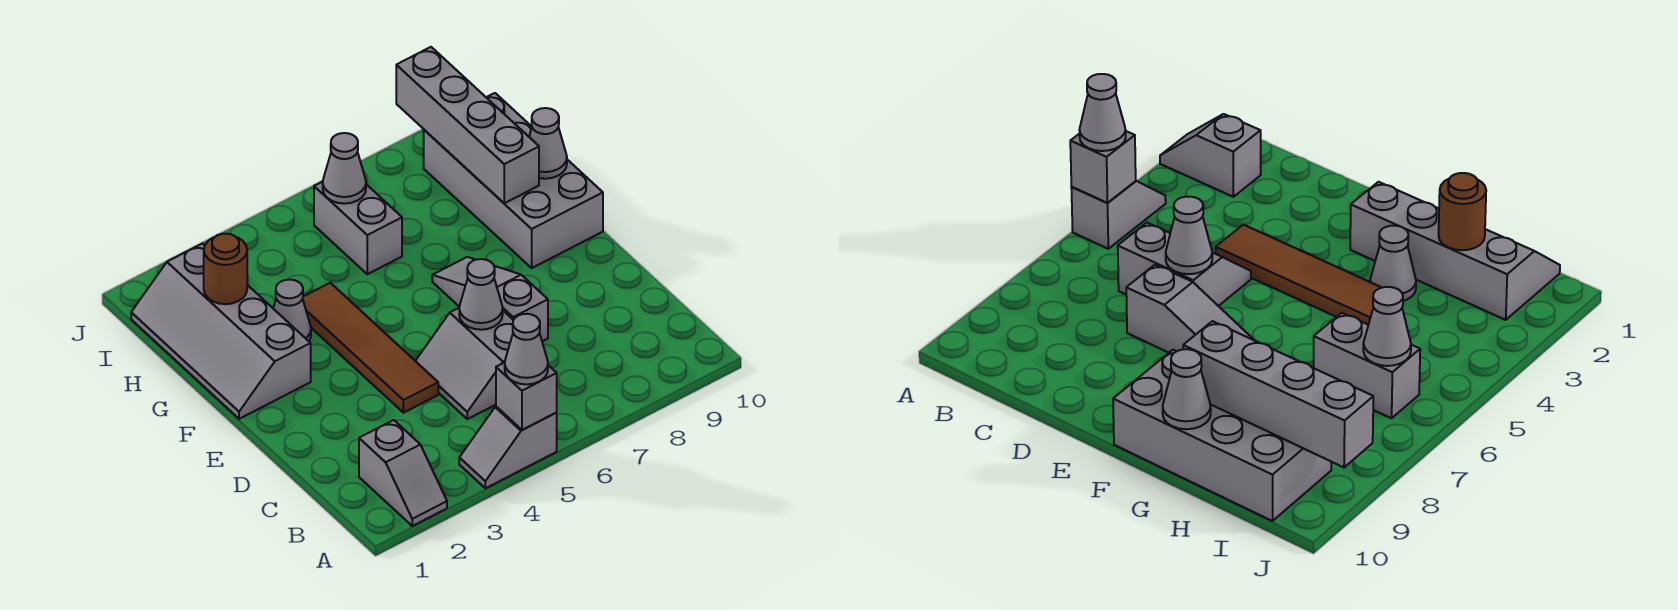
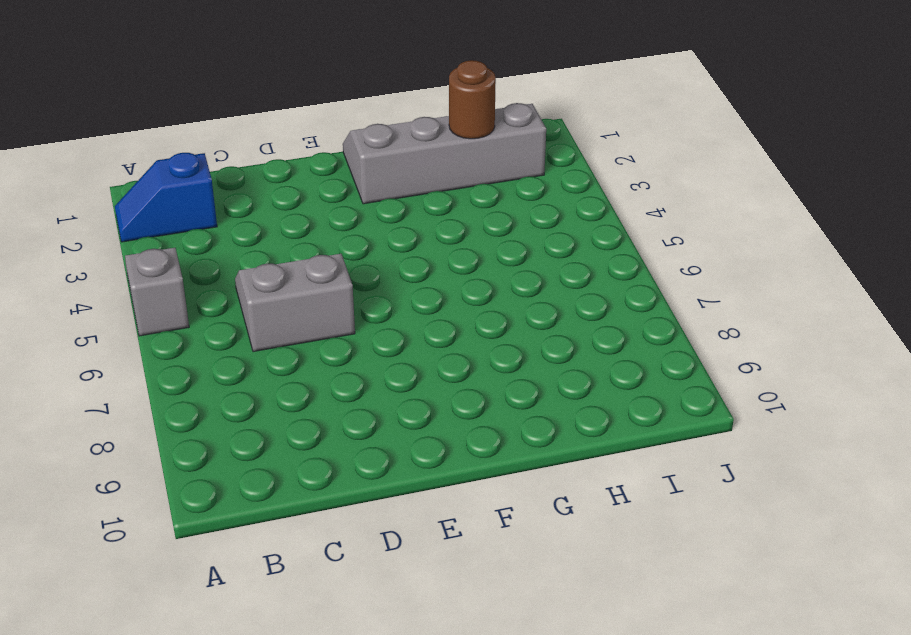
blue slope A2:B2 level 1 top B -> grey slope A2:B2 level 1 top B
none -> brown tile D4:G4 level 1
none -> grey slope D7:F7 level 1 top D
none -> grey brick F9:I10 level 1

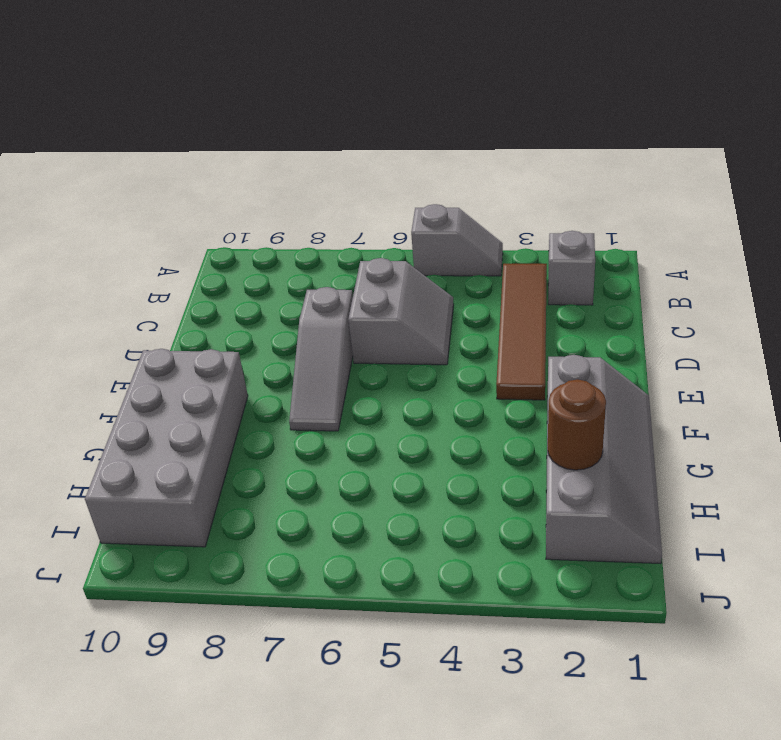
brown tile B3:E3 level 1 -> brown tile D4:G4 level 1
none -> grey cone G3 level 1
none -> grey brick H6:I6 level 1
none -> grey brick A5 level 2

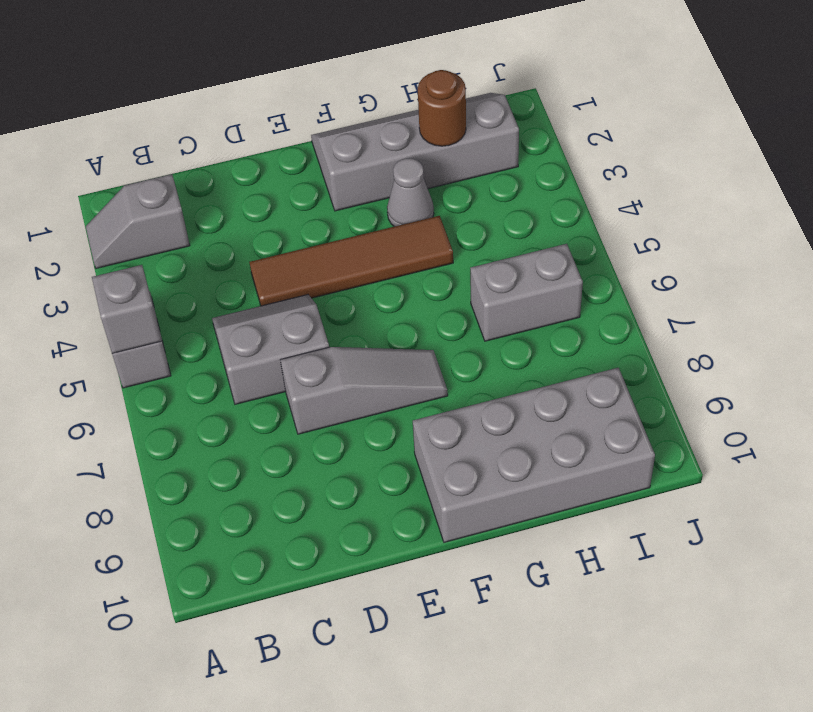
none -> grey cone D6 level 2
none -> grey brick G9:J9 level 2
none -> grey cone G10 level 2

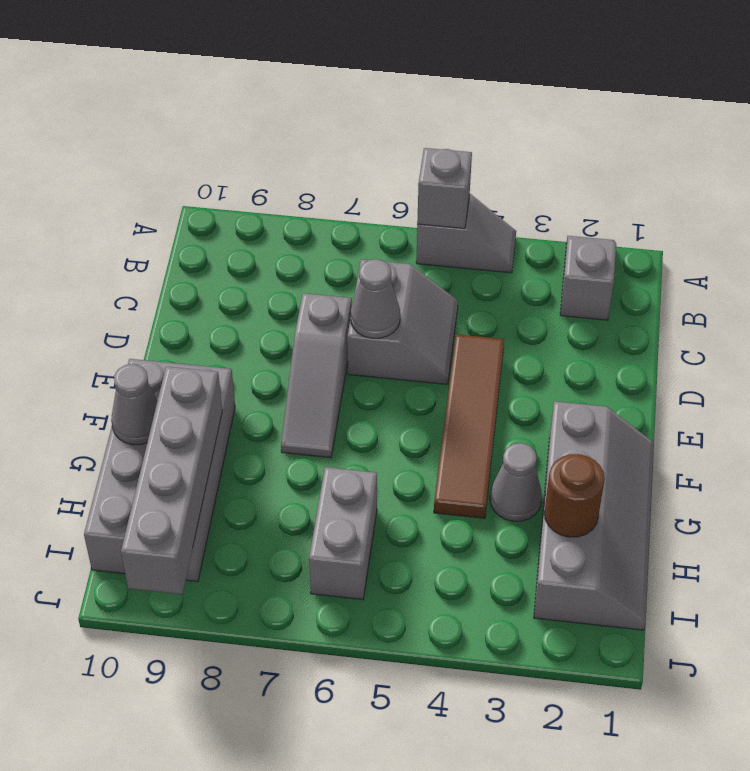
none -> grey cone I6 level 2
none -> grey cone A5 level 3

